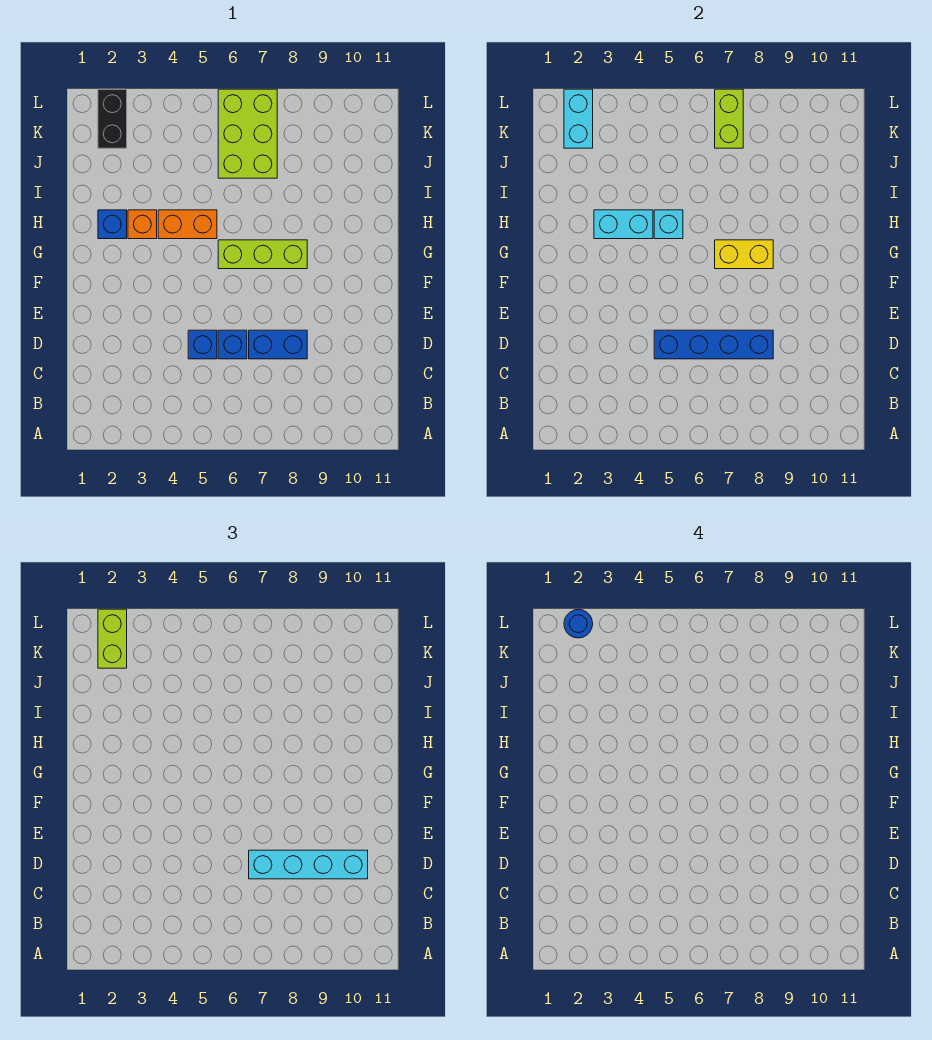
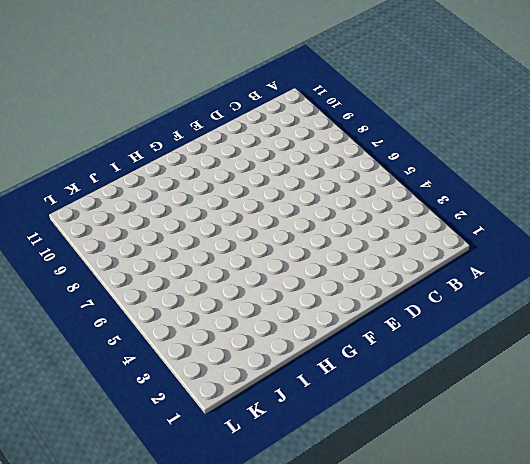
none -> blue brick D5 level 1
none -> blue brick D6 level 1
none -> blue brick D7:D8 level 1

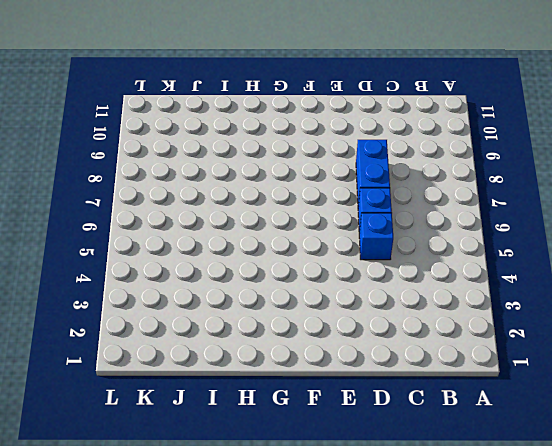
none -> lime brick G6:G8 level 1
none -> blue brick H2 level 1
none -> orange brick H3 level 1

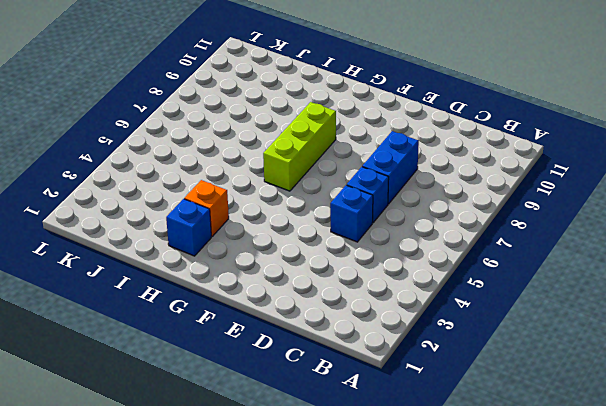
none -> orange brick H4:H5 level 1
none -> lime brick J6:L7 level 1
none -> black brick K2:L2 level 1

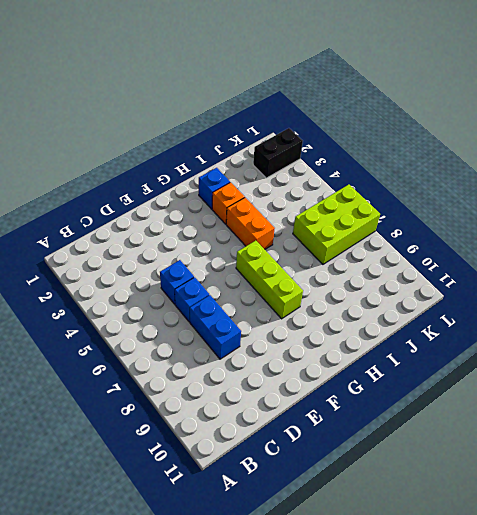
none -> blue brick D5:D8 level 2
none -> yellow brick G7:G8 level 2
none -> cyan brick H3:H4 level 2

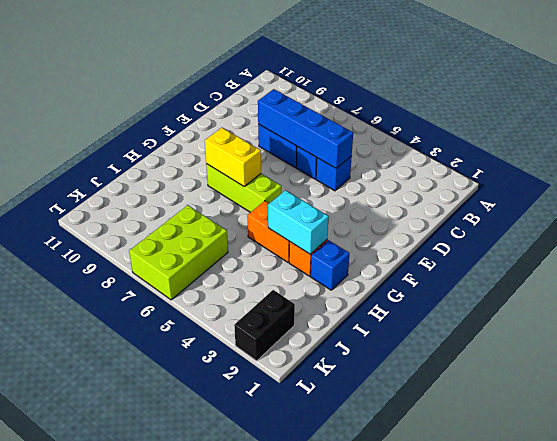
none -> cyan brick H5 level 2
none -> cyan brick K2:L2 level 2
none -> lime brick K7:L7 level 2

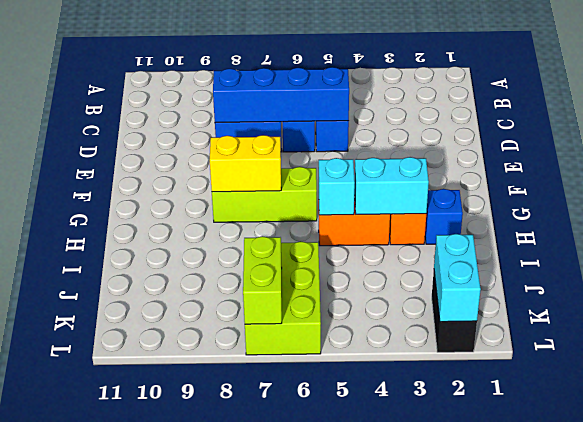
none -> cyan brick D7:D10 level 3
none -> lime brick K2:L2 level 3
none -> blue round brick L2 level 4

